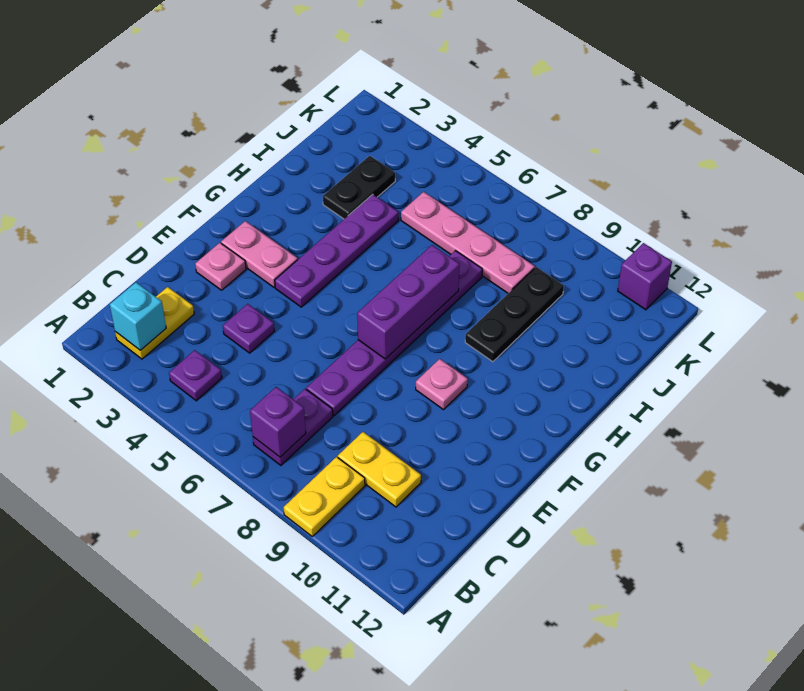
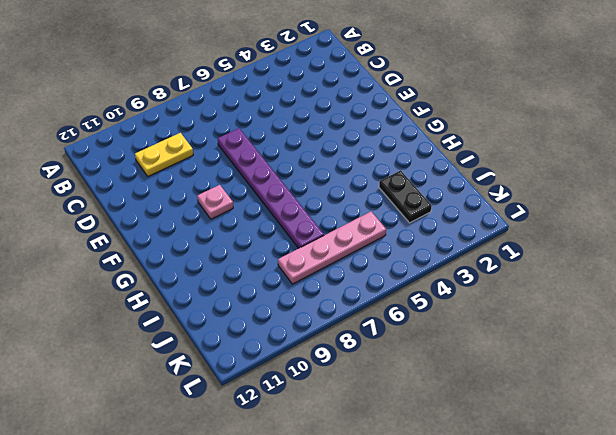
none -> yellow plate A9:B9 level 1
none -> yellow plate B2:C2 level 1
none -> purple plate B4 level 1

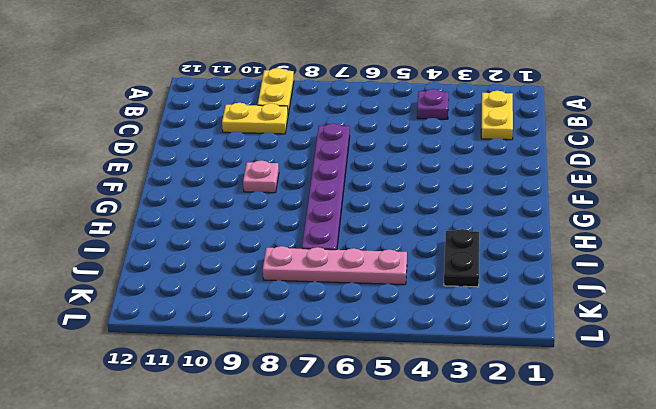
none -> purple plate B7:C7 level 1
none -> purple plate D4 level 1
none -> pink plate E2 level 1

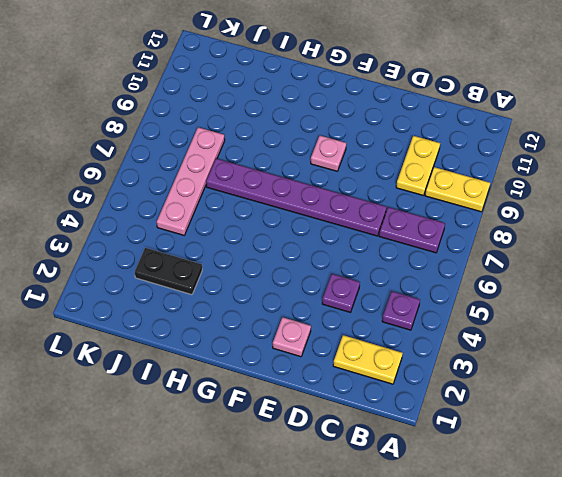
none -> pink plate F2:F3 level 1
none -> purple plate F4:I4 level 1
none -> black plate H9:J9 level 1

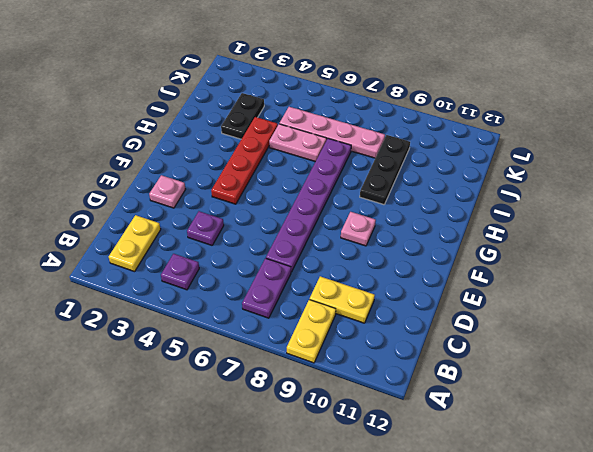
red plate F4:I4 level 1 -> purple plate F4:I4 level 1
pink plate I5:I6 level 1 -> pink plate F2:F3 level 1
none -> purple brick L11 level 1
none -> cyan brick B2 level 2
none -> purple brick B7 level 2

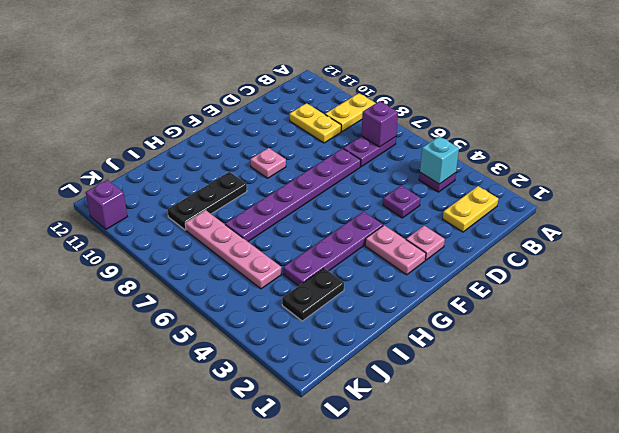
cyan brick B4 level 2 -> cyan brick B2 level 2
none -> purple brick F7:H7 level 2

